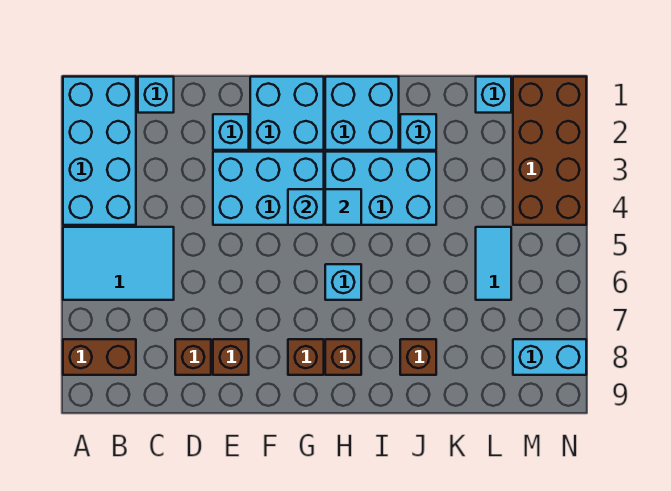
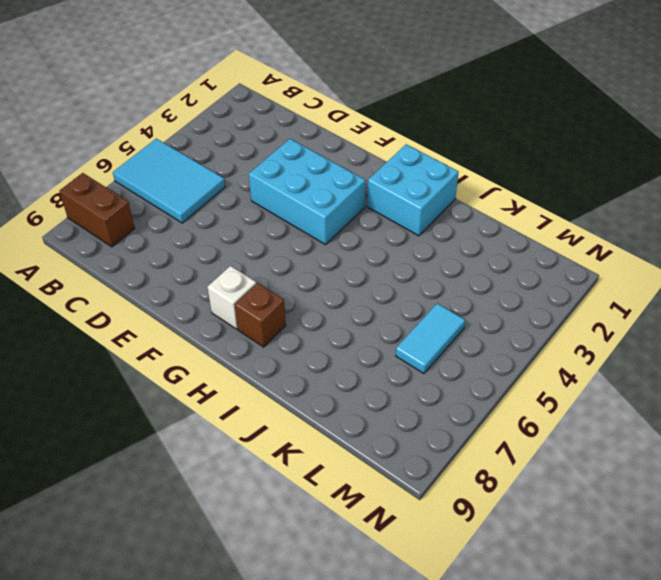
white brick G8 level 1 -> brown brick G8 level 1
none -> cyan brick A1:B4 level 1
none -> cyan brick C1 level 1
none -> brown brick D8 level 1

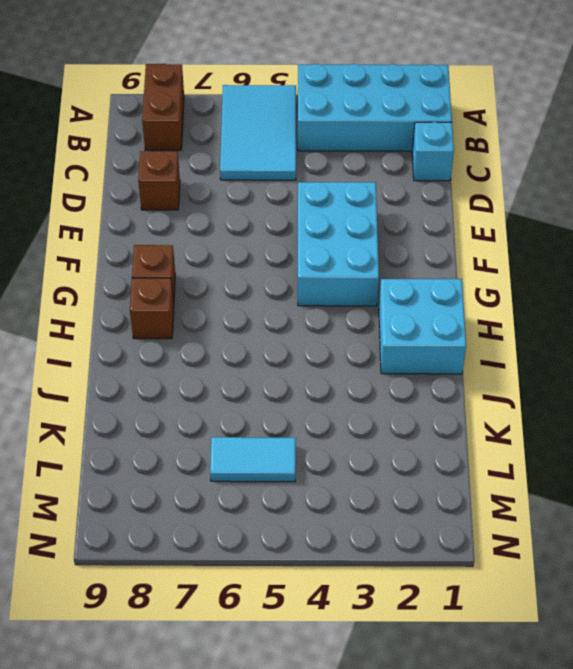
none -> cyan brick E2 level 1
none -> brown brick E8 level 1
none -> cyan brick F1:G2 level 1

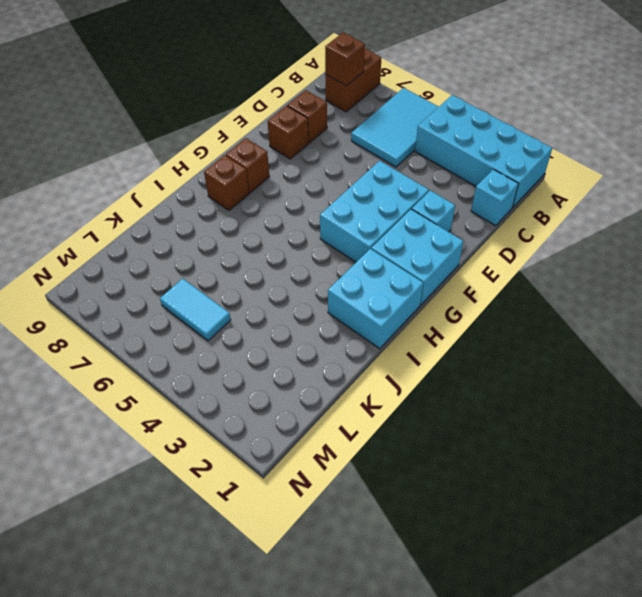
brown brick B8 level 2 -> brown brick J8 level 1
none -> cyan brick H3:J4 level 1
none -> cyan brick H6 level 1
none -> cyan brick J2 level 1

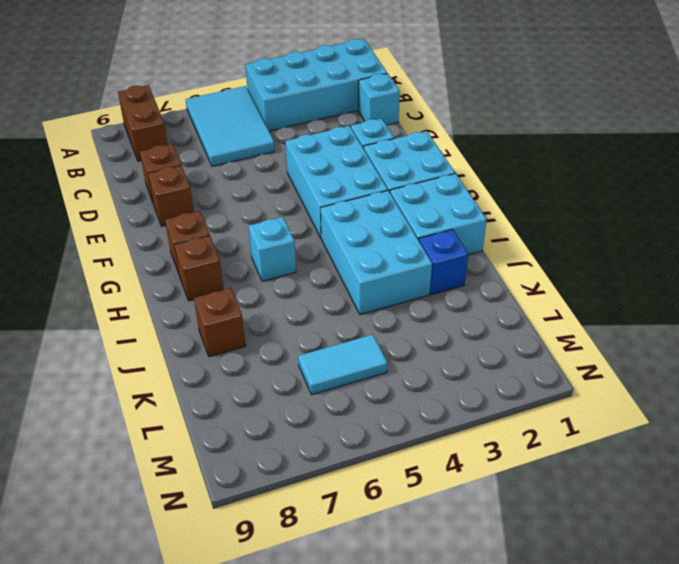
blue brick J2 level 1 -> cyan brick J2 level 1
none -> cyan brick L1 level 1
none -> brown brick M1:N4 level 1
none -> cyan brick M8:N8 level 1

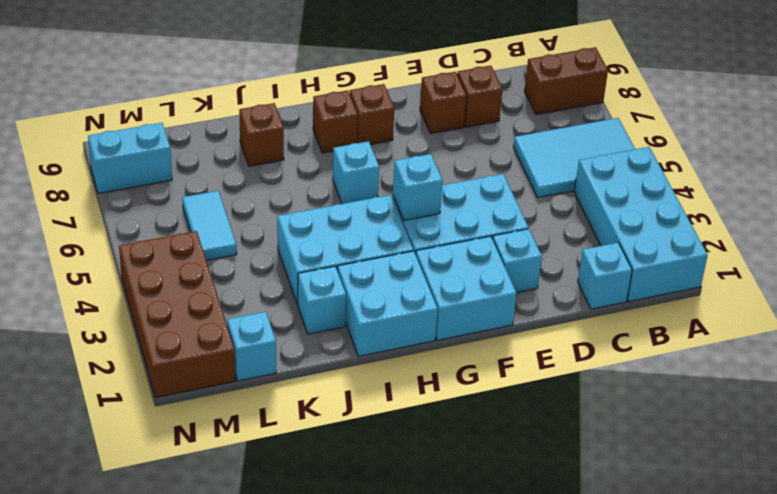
none -> cyan tile H4 level 2

